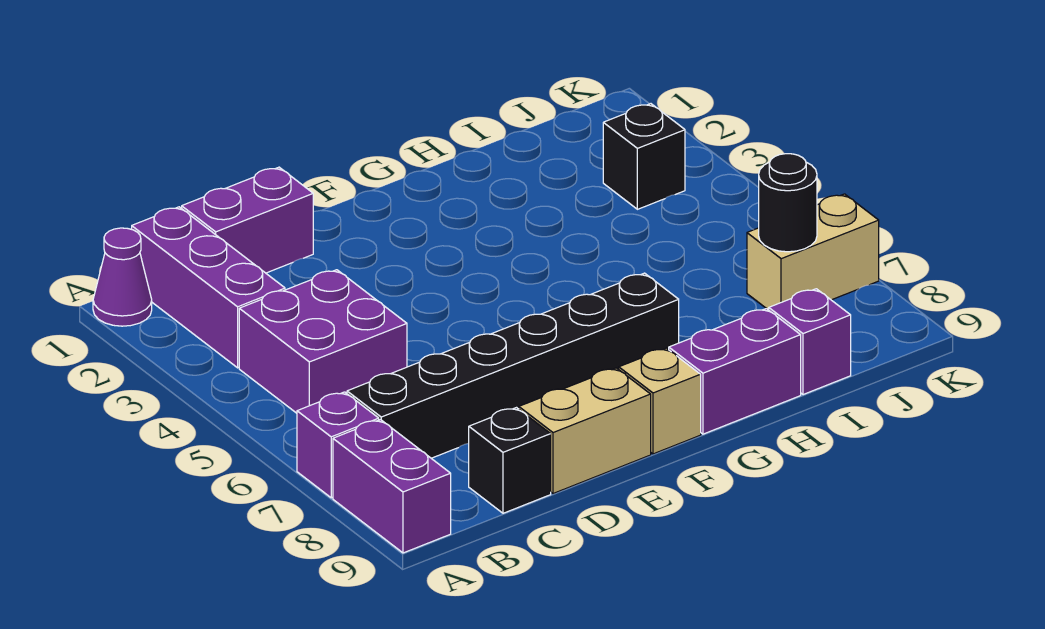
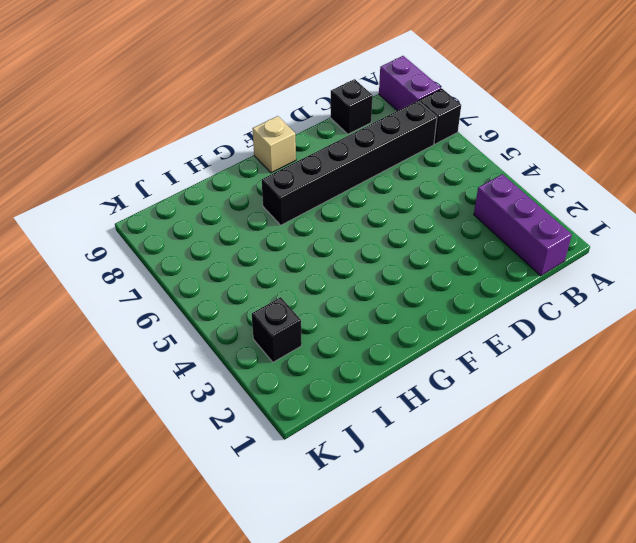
black brick A7 level 1 -> purple brick A7 level 1
none -> purple cone A1 level 1
none -> purple brick B4:C5 level 1
none -> purple brick C1:D1 level 1

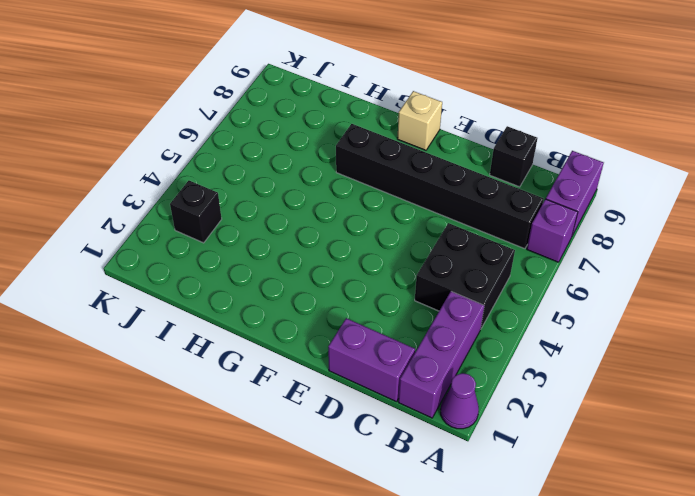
black brick B4:C5 level 1 -> purple brick B4:C5 level 1
none -> tan brick D9:E9 level 1
none -> purple brick G9:H9 level 1
none -> purple brick I9 level 1

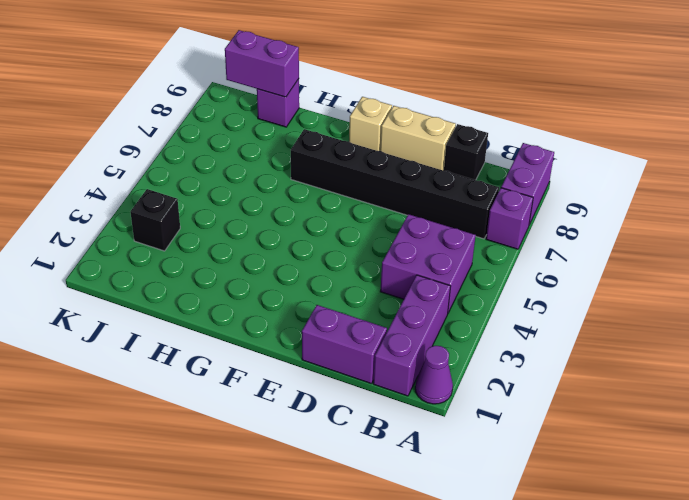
purple brick I9:J9 level 2 -> purple brick G9:H9 level 1
none -> tan brick J7:K7 level 1
none -> black round brick J7 level 2

